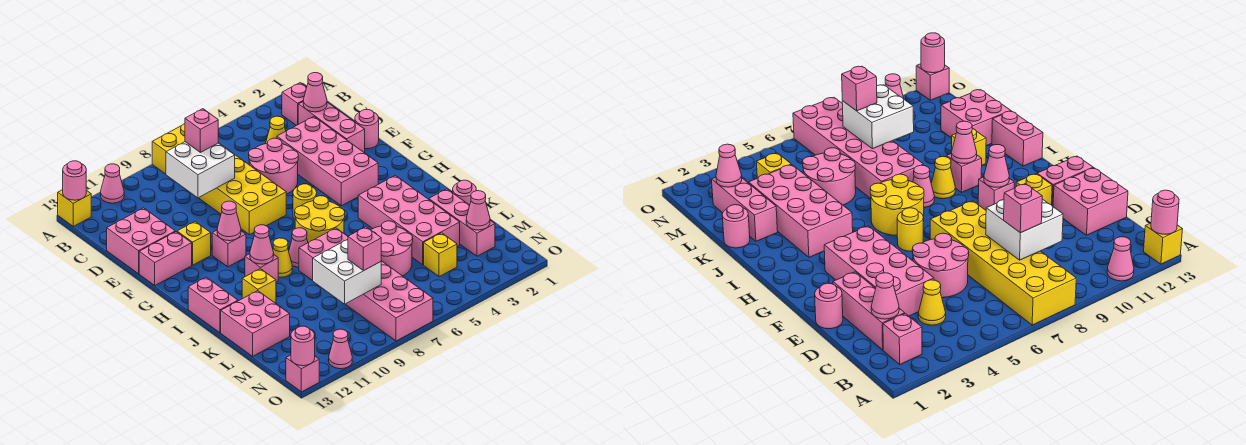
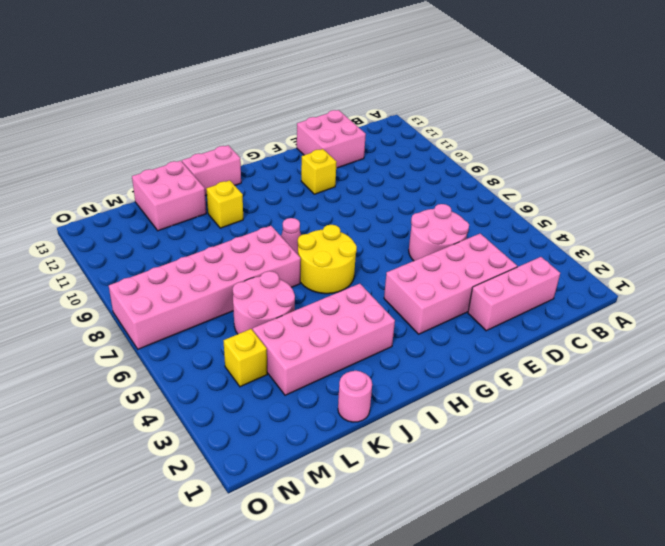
none -> yellow brick A7:F8 level 1
none -> pink cone A11 level 1
none -> yellow brick A13 level 1
none -> pink brick B2 level 1

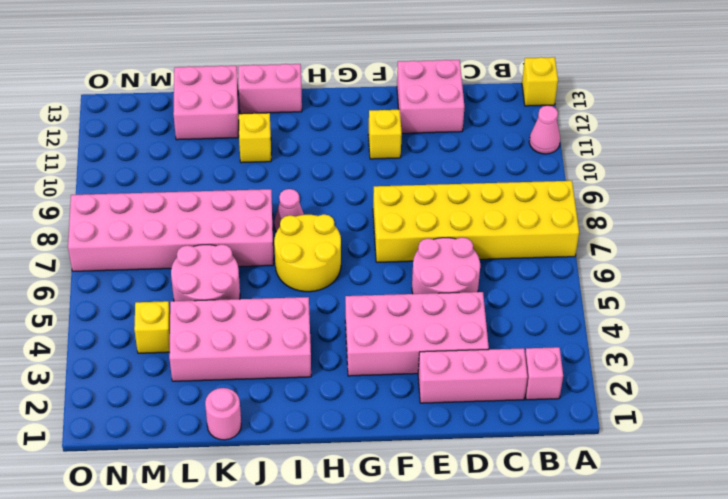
none -> yellow cone C4 level 1
none -> pink round brick E1 level 1
none -> pink brick F12:F13 level 1
none -> yellow round brick G6 level 1

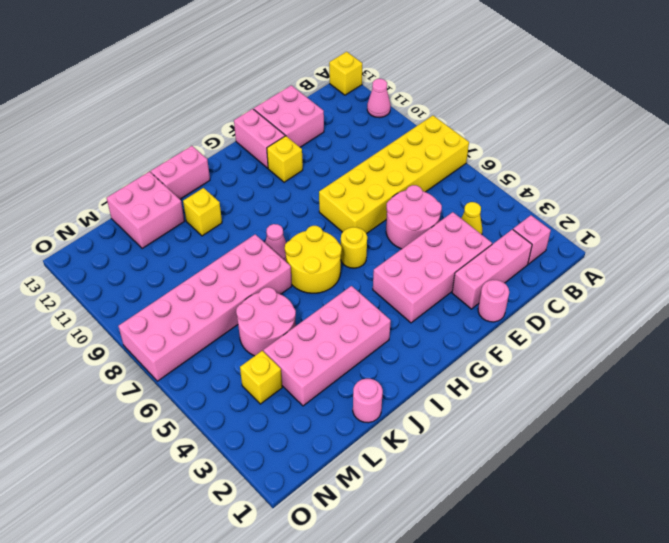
none -> pink brick G10 level 1
none -> yellow cone I9 level 1
none -> pink brick I10 level 1
none -> pink brick K2:M2 level 1

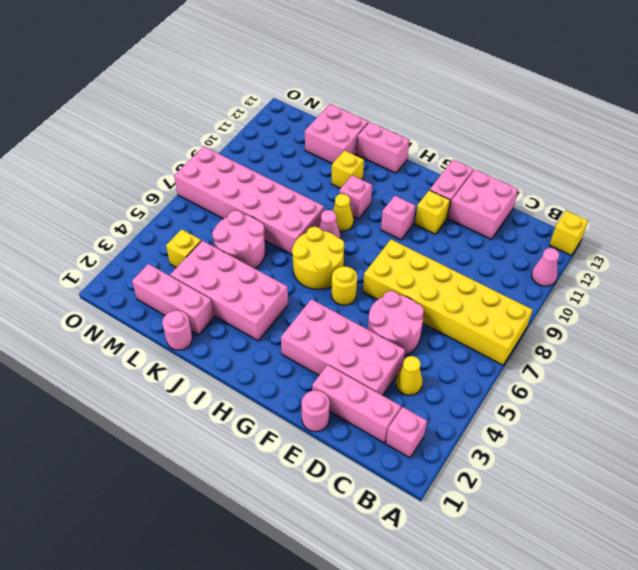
none -> pink cone O11 level 1
none -> pink brick O13 level 1
none -> pink round brick A13 level 2
none -> pink cone C2 level 2

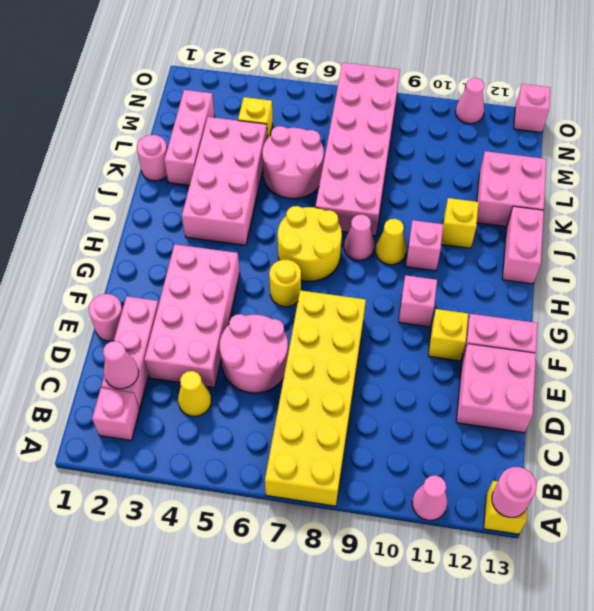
none -> white brick C8:D9 level 2
none -> pink cone G10 level 2
none -> pink cone I10 level 2
none -> white brick L8:M9 level 2

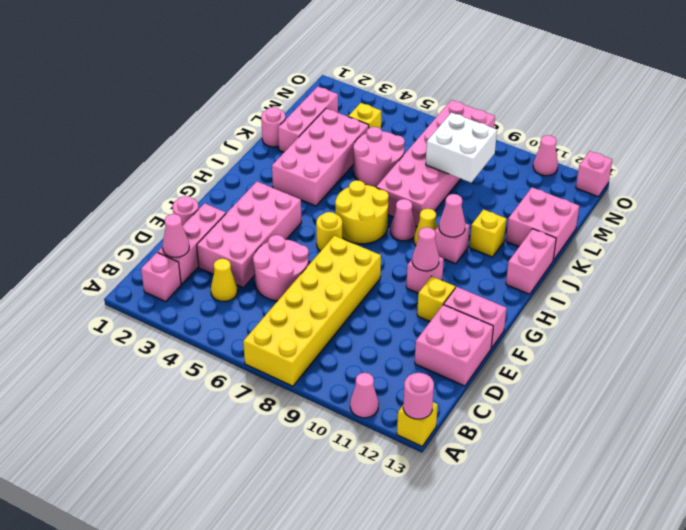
none -> white brick C8:D9 level 2
none -> pink cone M2 level 2
none -> pink round brick O13 level 2
none -> pink brick C8 level 3

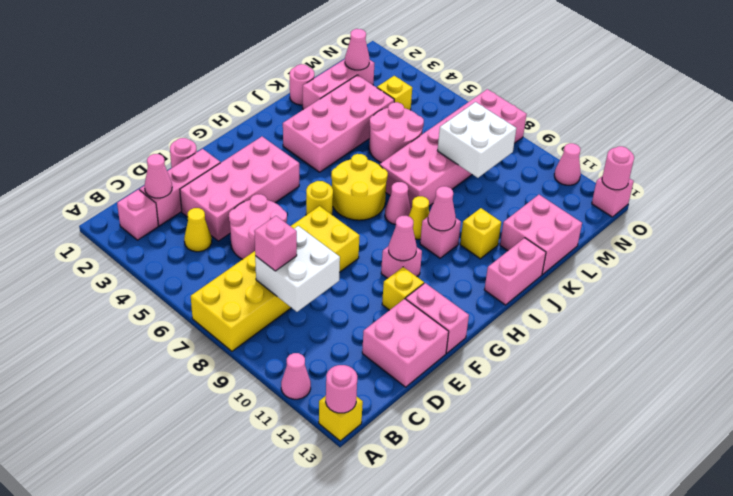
none -> pink brick M8 level 3

